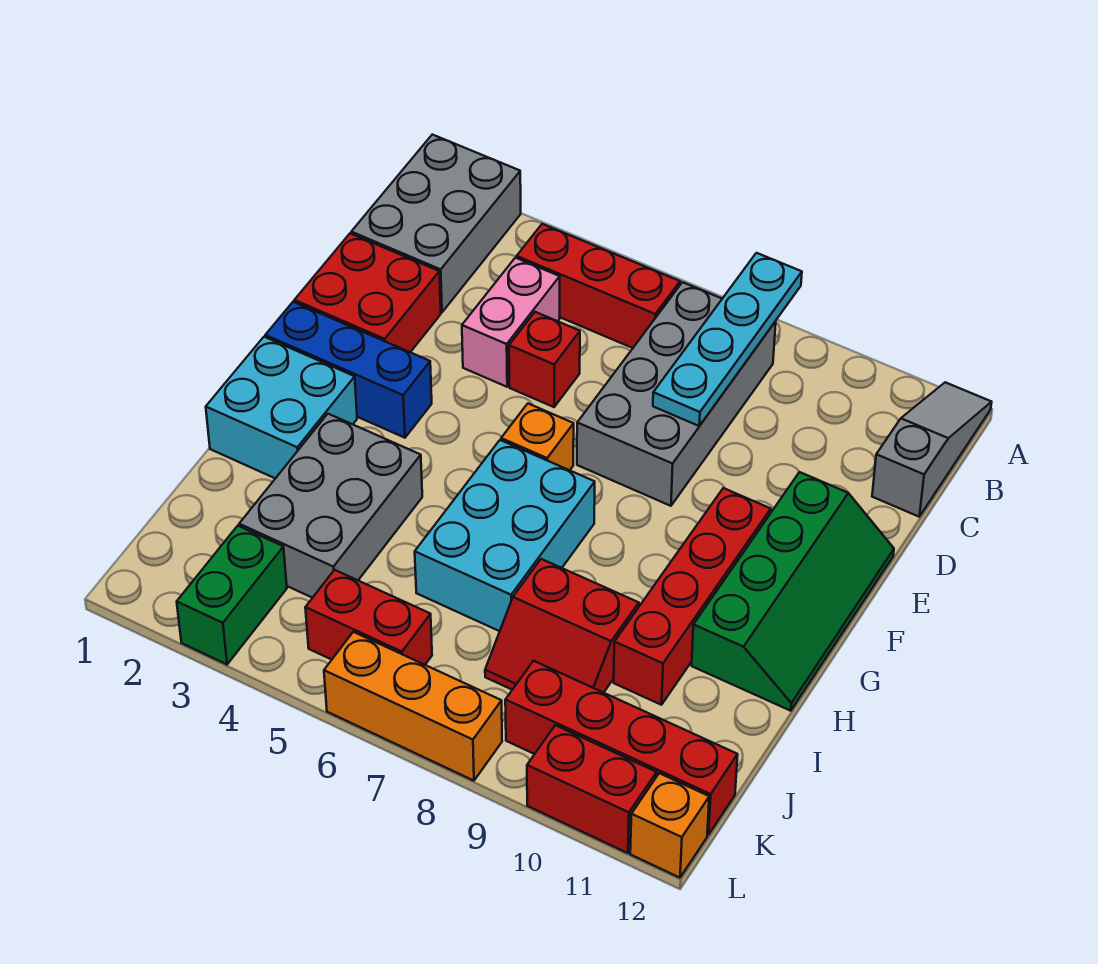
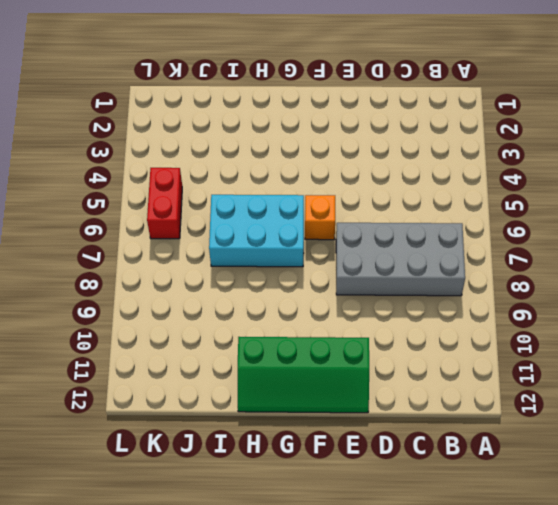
none -> grey brick A1:C2 level 1
none -> grey slope A12:C12 level 1 top C
none -> red brick B4:B6 level 1

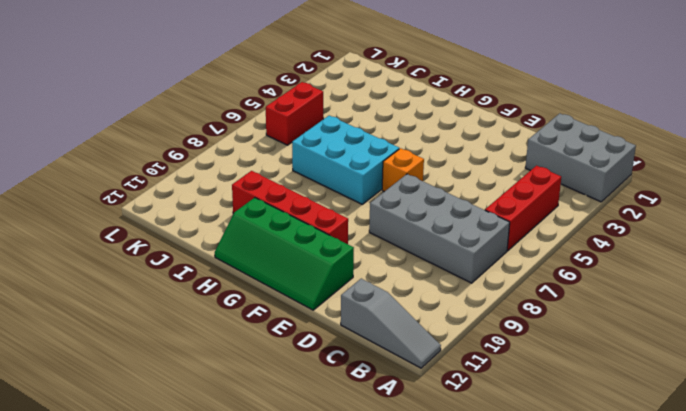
none -> pink brick C4:D4 level 1
none -> red brick D1:E2 level 1
none -> red brick D5 level 1

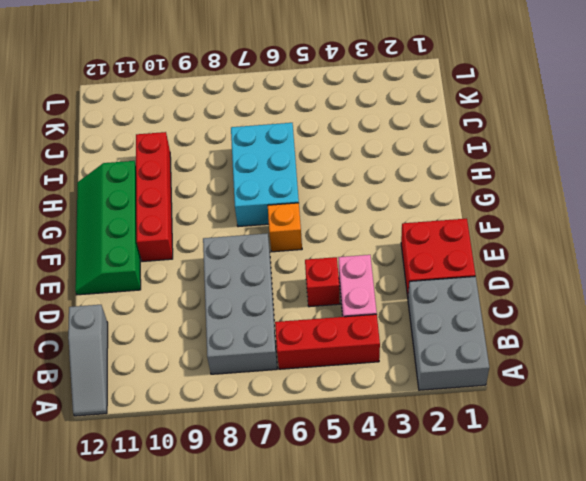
none -> blue brick F1:F3 level 1
none -> cyan brick G1:H2 level 1
none -> grey brick H3:J4 level 1

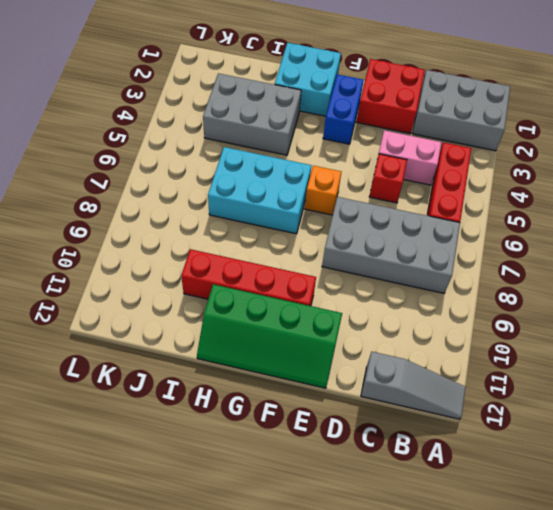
blue brick F2:F3 level 1 -> blue brick F1:F3 level 1
none -> red slope I8:J9 level 1 top I
none -> green brick K3:L3 level 1
none -> red brick K5:K6 level 1

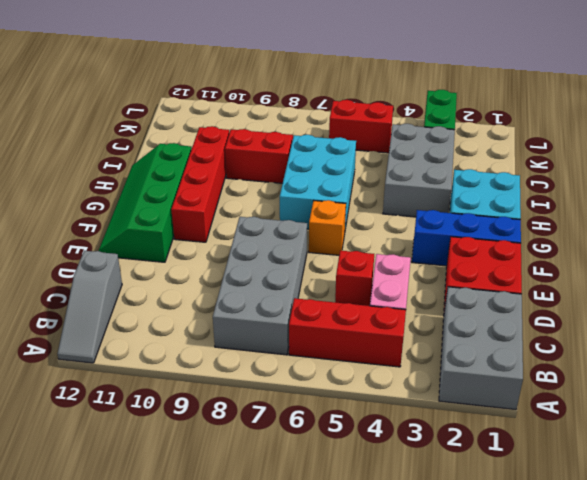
none -> red brick K9:K12 level 1
none -> orange brick L6:L8 level 1
none -> red brick L10:L11 level 1

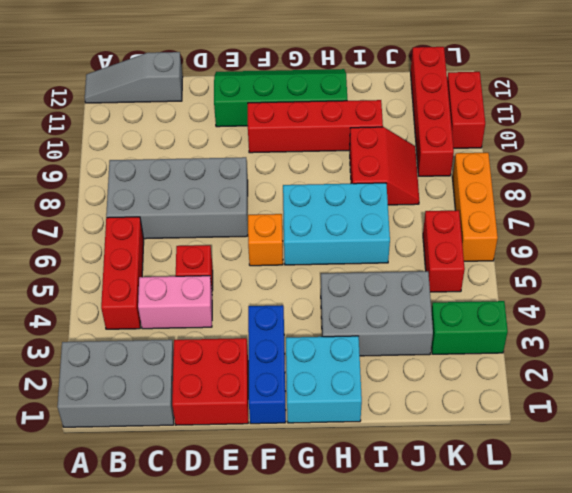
none -> orange brick L12 level 1
none -> cyan plate A8:D8 level 2

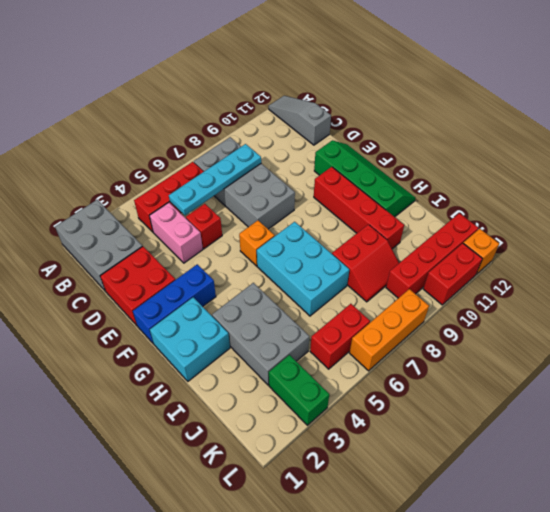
cyan plate C5:C8 level 2 -> cyan plate A8:D8 level 2

